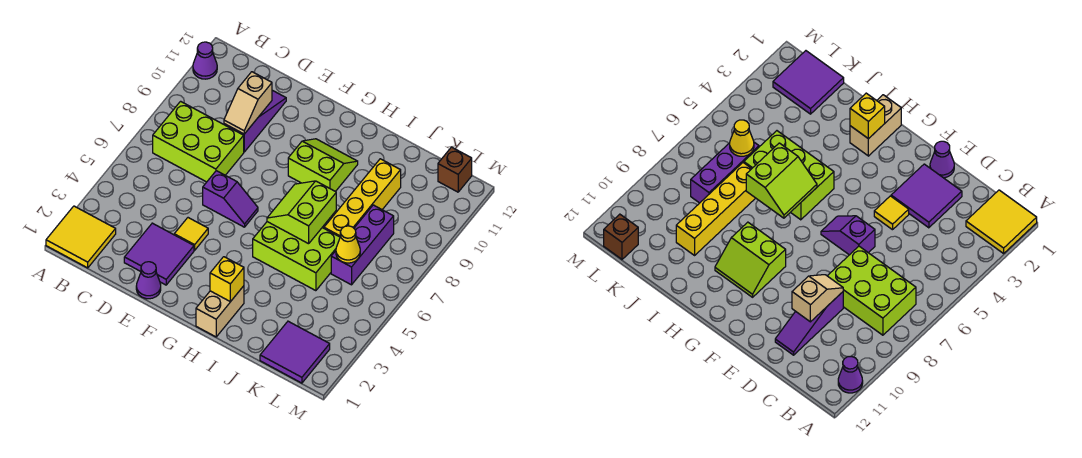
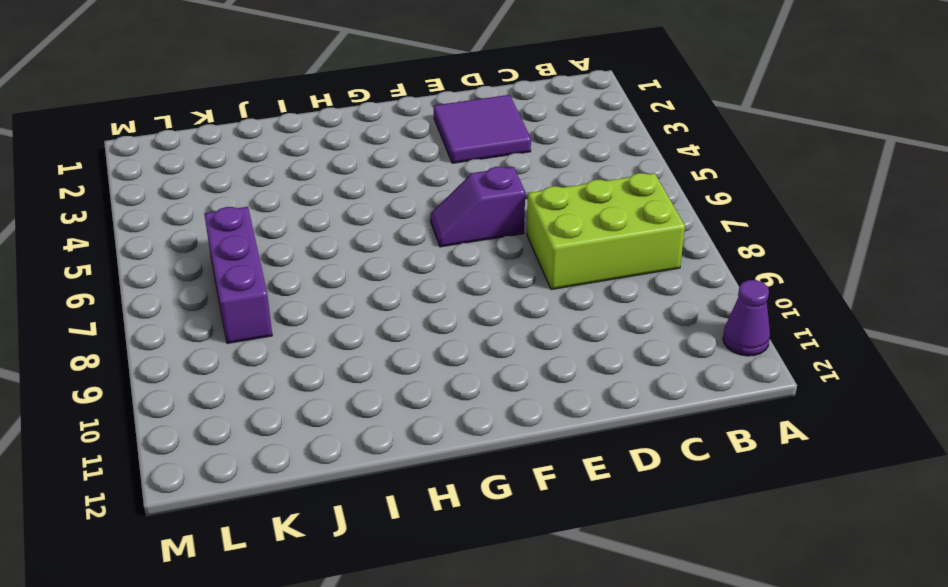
none -> yellow tile A1:B2 level 1
none -> purple slope D9:D11 level 1 top 9
none -> purple cone E1 level 1

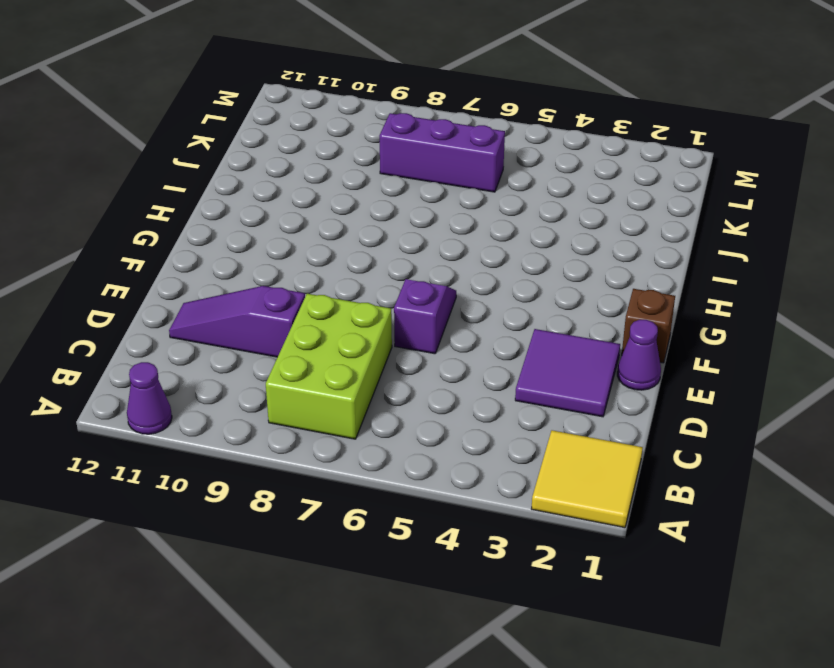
brown brick F1 level 1 -> brown brick L12 level 1
none -> yellow tile E4 level 1
none -> lime slope G9:H10 level 1 top 9
none -> tan brick H1:H2 level 1

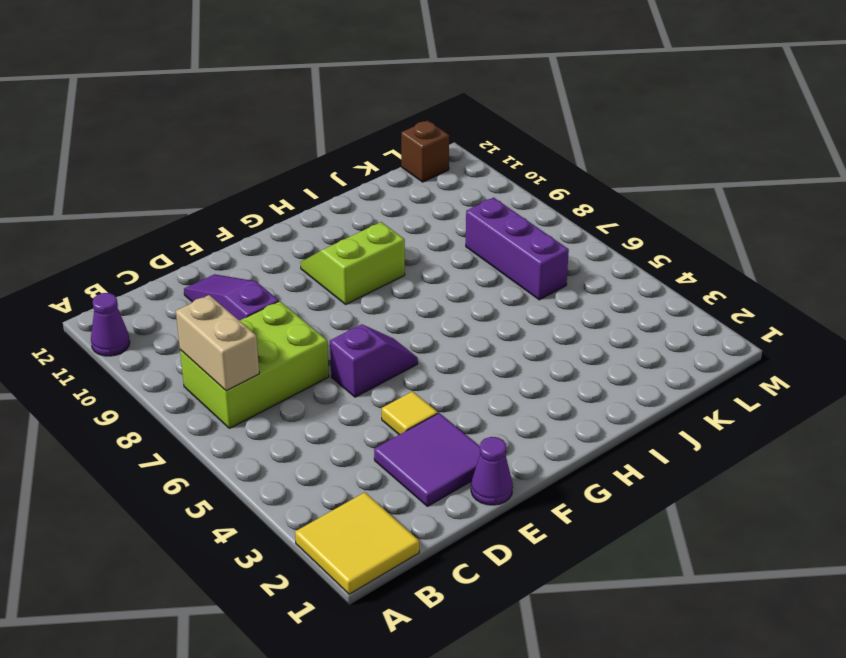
tan brick B7:B8 level 2 -> tan brick H1:H2 level 1
none -> lime brick H5:J6 level 1
none -> yellow brick J7:J10 level 1
none -> purple tile K1:L2 level 1

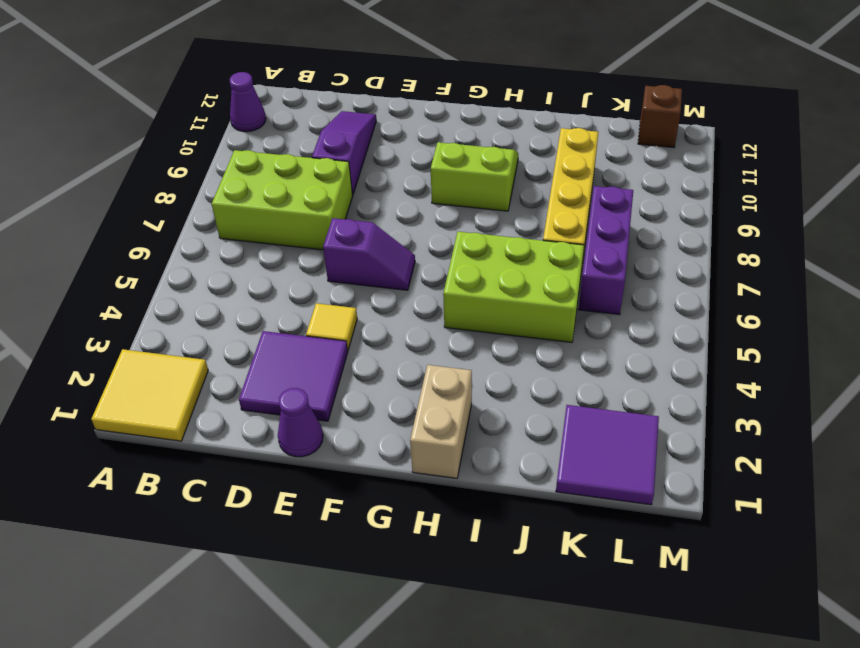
none -> tan slope D9:D10 level 2 top 10
none -> yellow brick H2 level 2
none -> lime slope H6:I7 level 2 top I

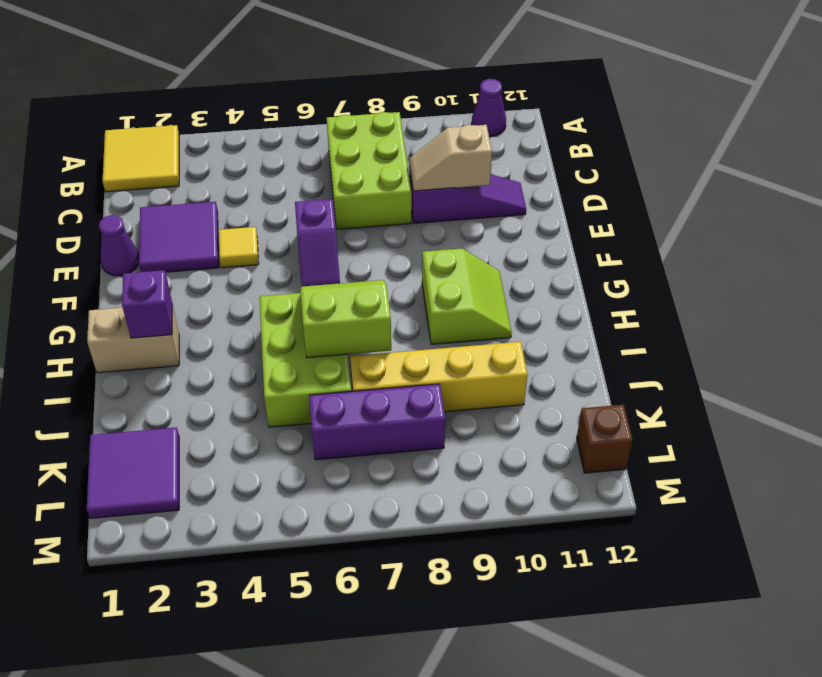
purple brick H2 level 2 -> yellow brick H2 level 2
none -> yellow cone K6 level 2

